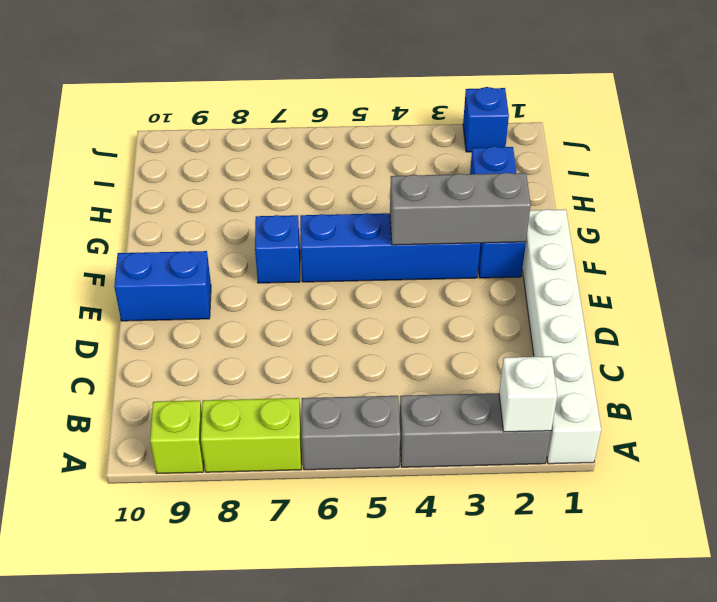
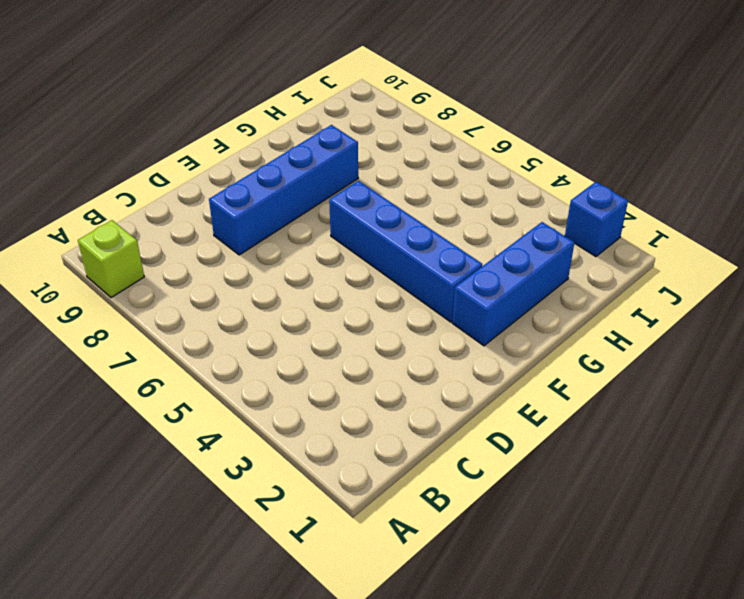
blue brick D8:G8 level 1 -> none
none -> white brick A1:F1 level 1
none -> grey brick A2:A4 level 1
none -> grey brick A5:A6 level 1

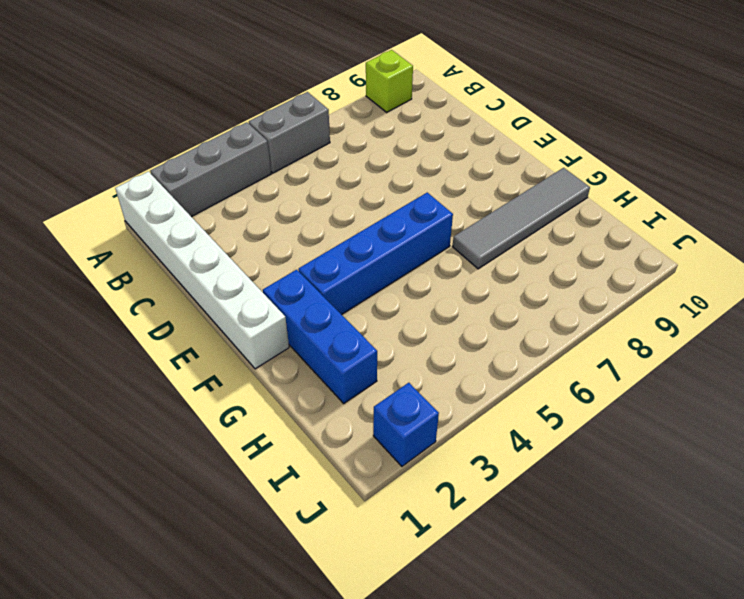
grey tile G7:G10 level 1 -> none
none -> lime brick A7:A8 level 1
none -> blue brick E9:E10 level 1
none -> blue brick F7 level 1

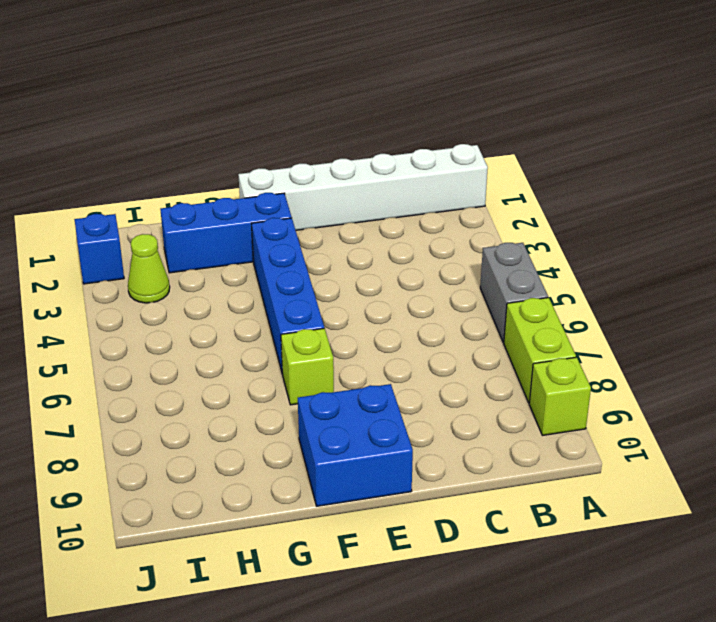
blue brick E9:F10 level 1 -> blue brick E9:E10 level 1
lime brick F7 level 1 -> blue brick F7 level 1
lime cone I3 level 1 -> none
none -> grey brick A2:A4 level 1
none -> white brick A2 level 2
none -> grey brick F2:F4 level 2

